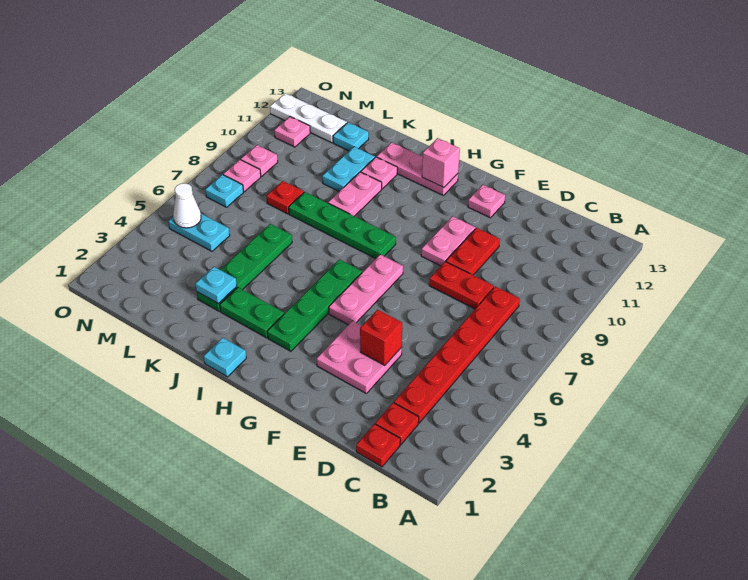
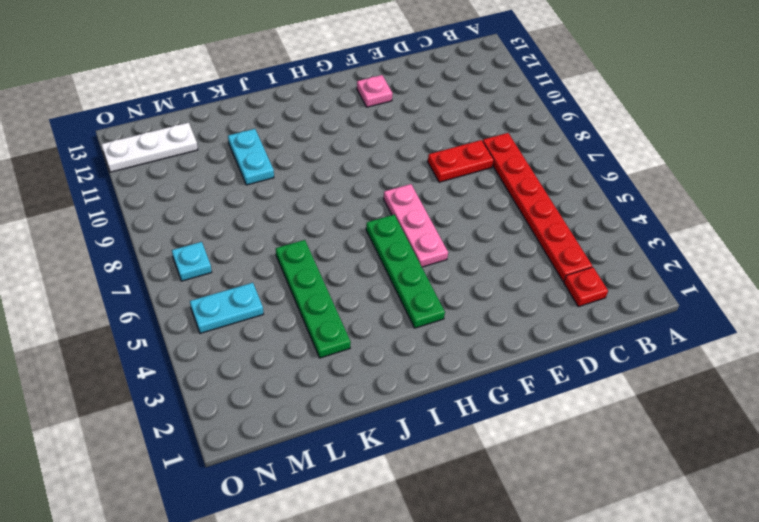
none -> red plate C1 level 1
none -> pink plate E3:F4 level 1
none -> red plate E9:E10 level 1
none -> pink plate F9:F10 level 1

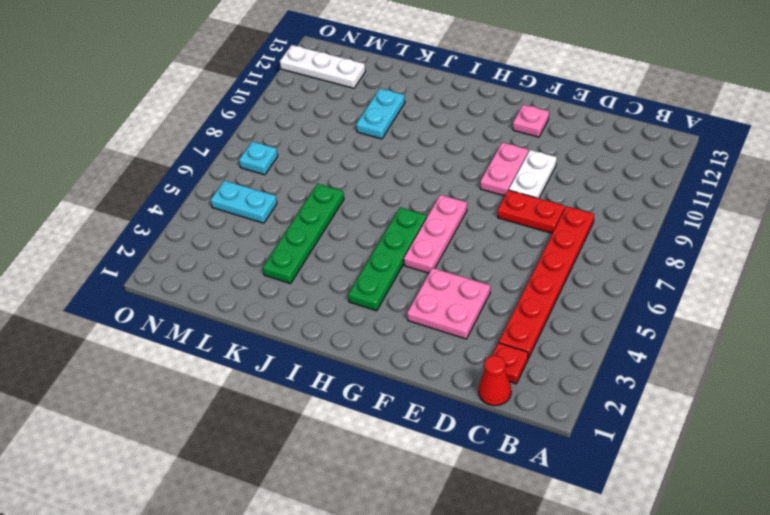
red cone C1 level 1 -> red plate C1 level 1
white plate E9:E10 level 1 -> red plate E9:E10 level 1
none -> green plate H8:K8 level 1
none -> pink plate H12:J12 level 1
none -> cyan plate I1 level 1
none -> green plate I3:J3 level 1

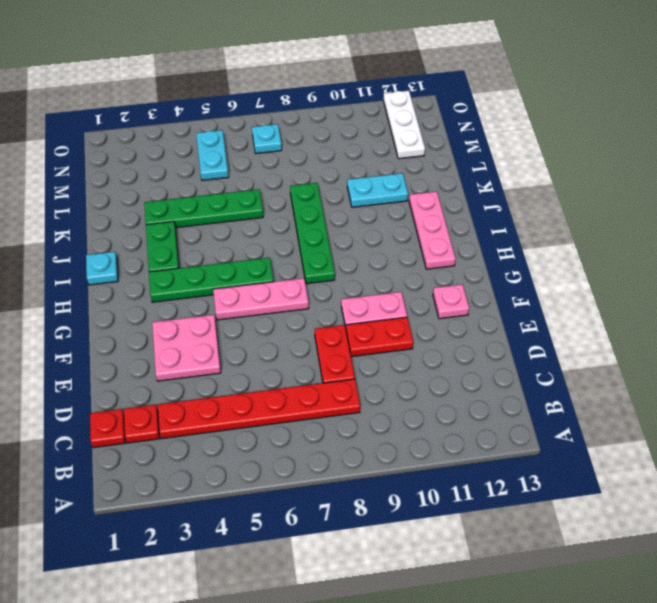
none -> pink plate J9:J10 level 1
none -> pink plate J11 level 1
none -> red plate L8 level 1
none -> cyan plate L12 level 1

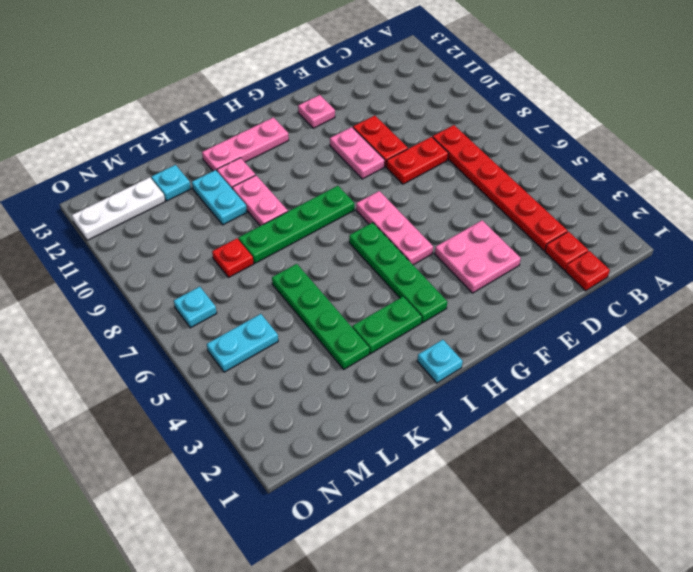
none -> pink plate N8 level 1
none -> pink plate N9 level 1
none -> pink plate N11 level 1
none -> red brick E4 level 2

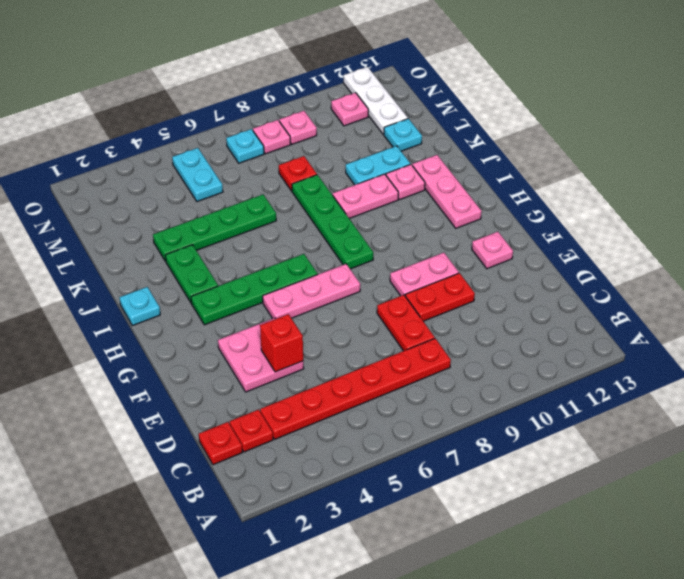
none -> pink brick H12 level 2
none -> cyan plate K3 level 2
none -> white cone N5 level 2

